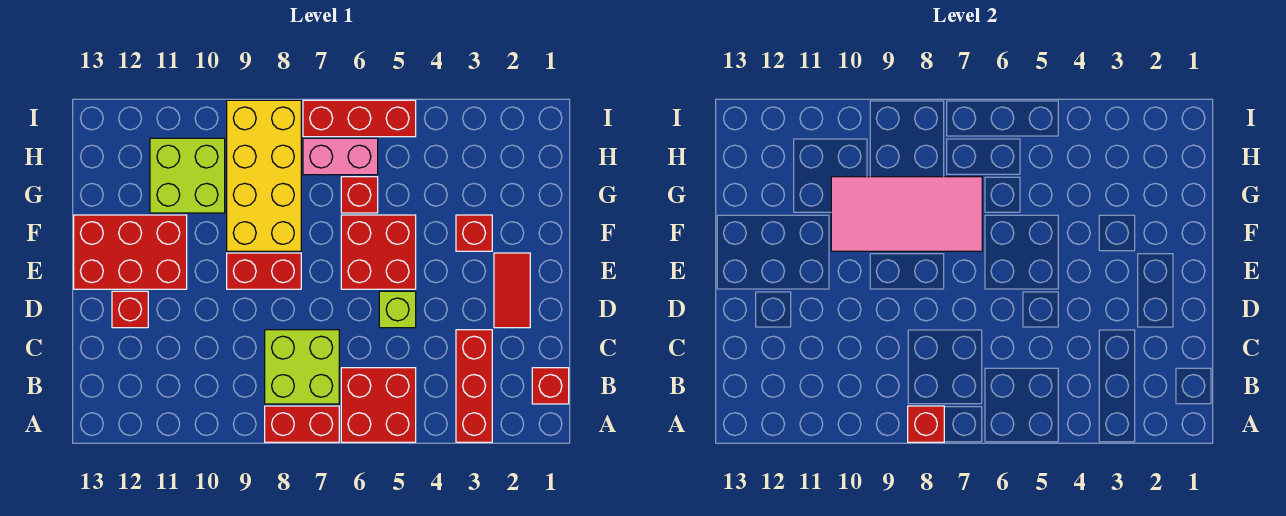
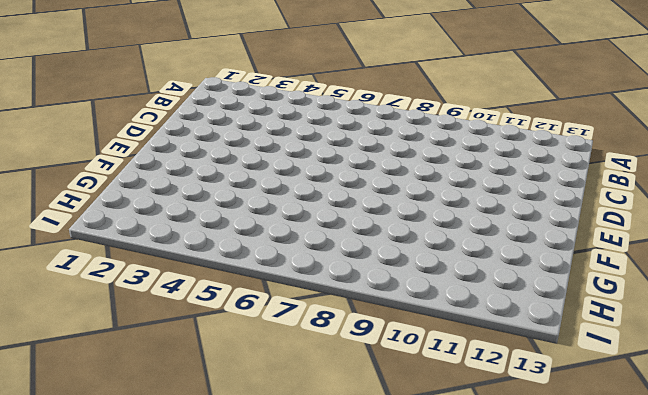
none -> red brick A3:C3 level 1
none -> red brick A5:B6 level 1
none -> red brick A7:A8 level 1

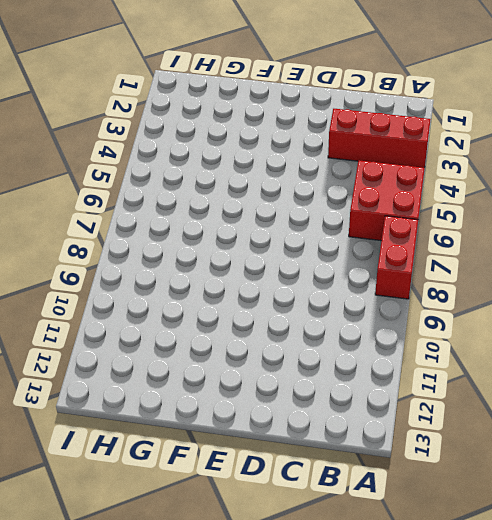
none -> red brick B1 level 1
none -> lime brick B7:C8 level 1
none -> red tile D2:E2 level 1

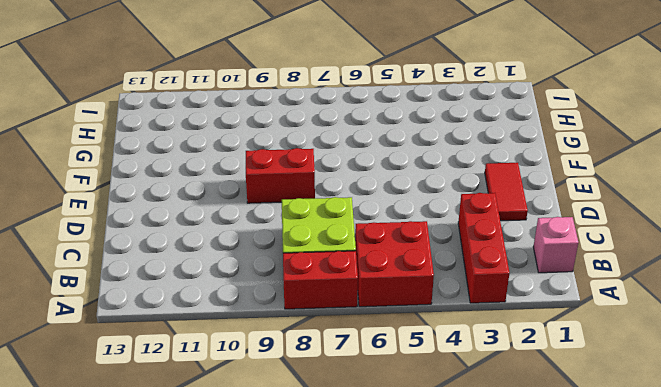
pink brick B1 level 1 -> red brick B1 level 1
none -> lime brick D5 level 1
none -> red brick D12 level 1
none -> red brick E5:F6 level 1

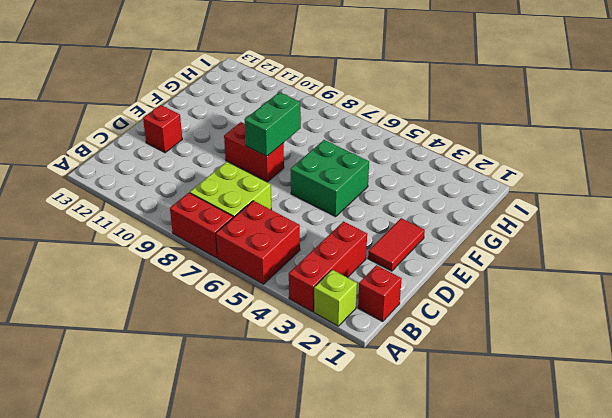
lime brick A2 level 1 -> lime brick D5 level 1
green brick E5:F6 level 1 -> red brick E5:F6 level 1
green brick E8:F8 level 2 -> pink tile F7:G10 level 2
none -> red brick E11:F13 level 1
none -> red brick F3 level 1
none -> yellow brick F8:I9 level 1

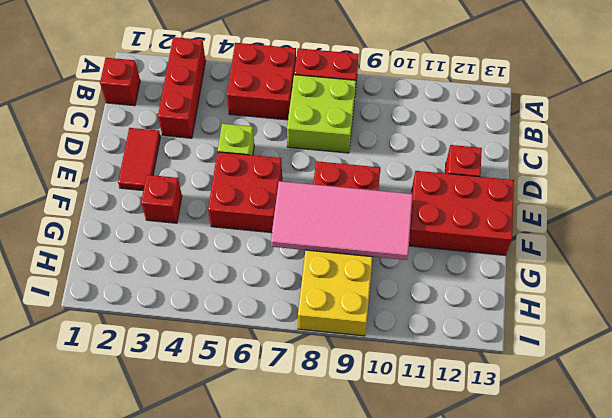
none -> red brick G6 level 1
none -> lime brick G10:H11 level 1
none -> pink brick H6:H7 level 1

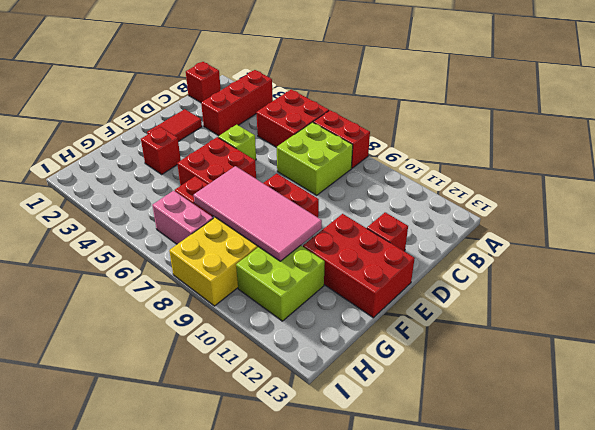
none -> red brick I5:I7 level 1
none -> red brick A8 level 2

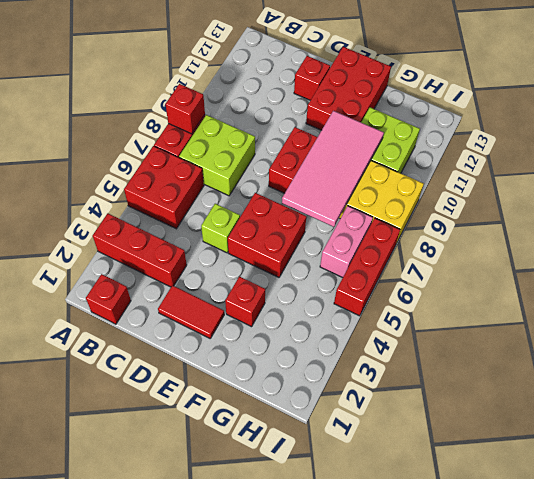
none -> red brick G6 level 1

